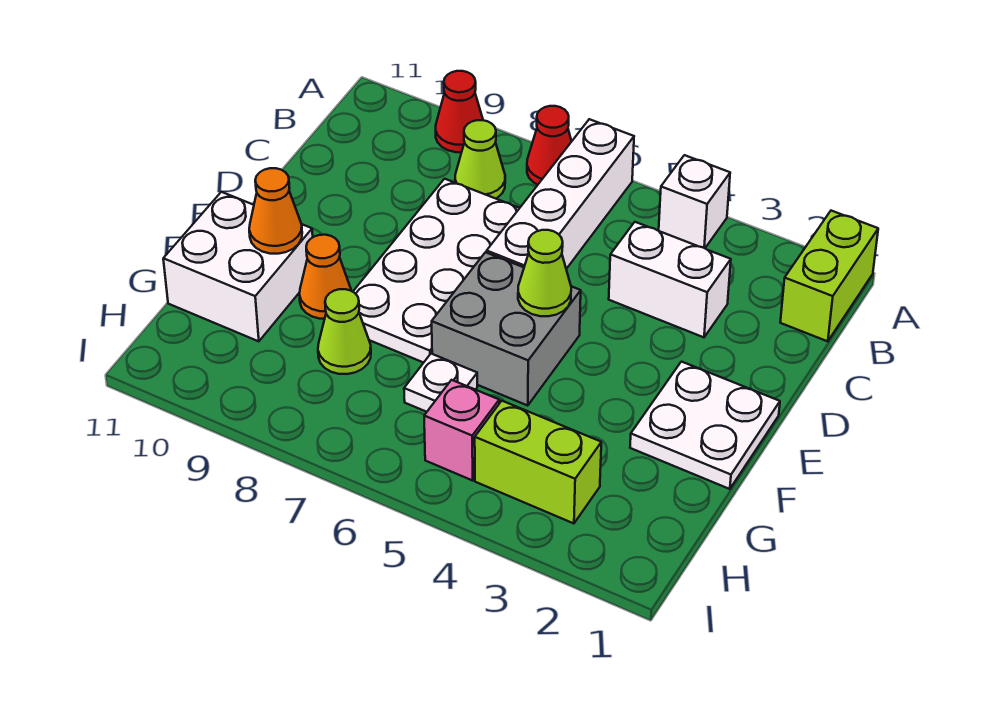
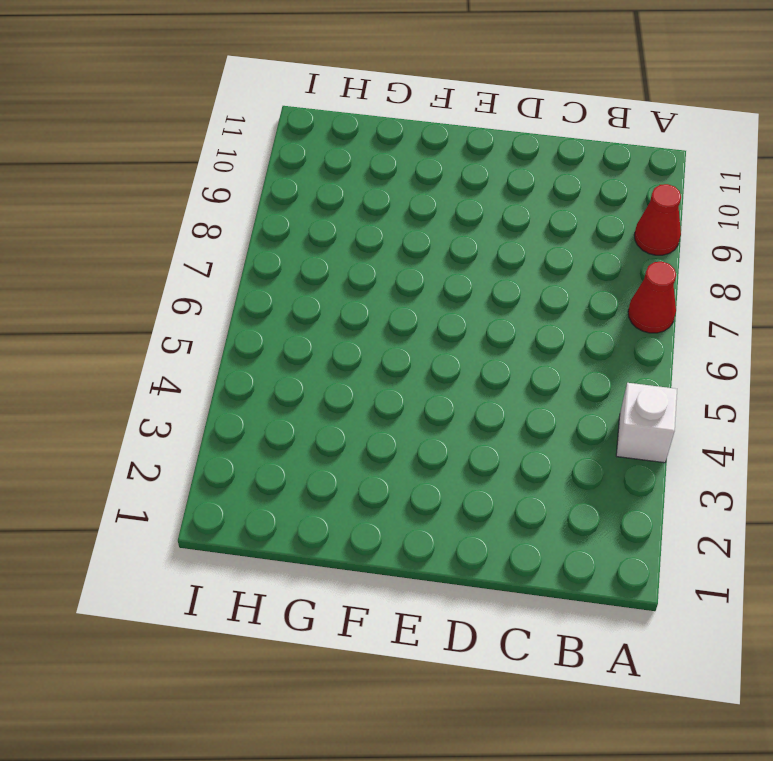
none -> lime brick A1:B1 level 1
none -> white brick A6:D6 level 1
none -> lime cone B8 level 1

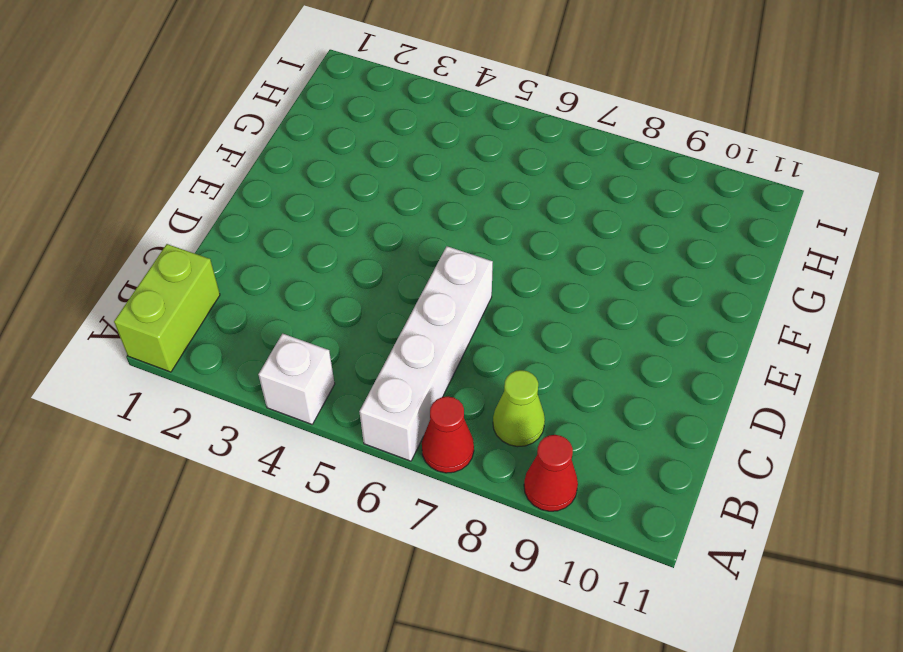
none -> white brick C3:C4 level 1
none -> white plate C7:F8 level 1
none -> white plate E1:F2 level 1

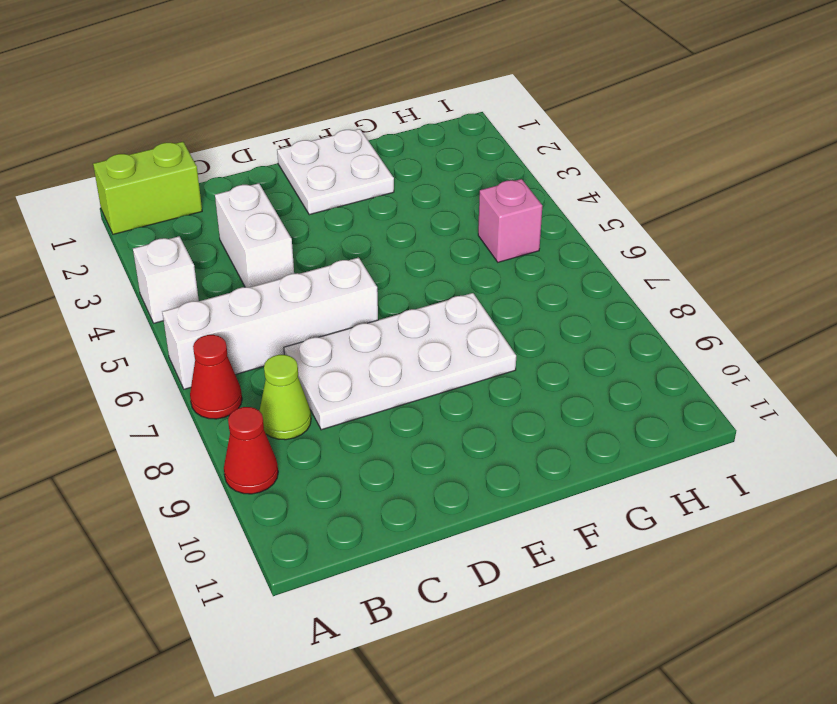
none -> grey brick E5:F6 level 1
none -> orange cone F9 level 1
none -> white brick F10:G11 level 1

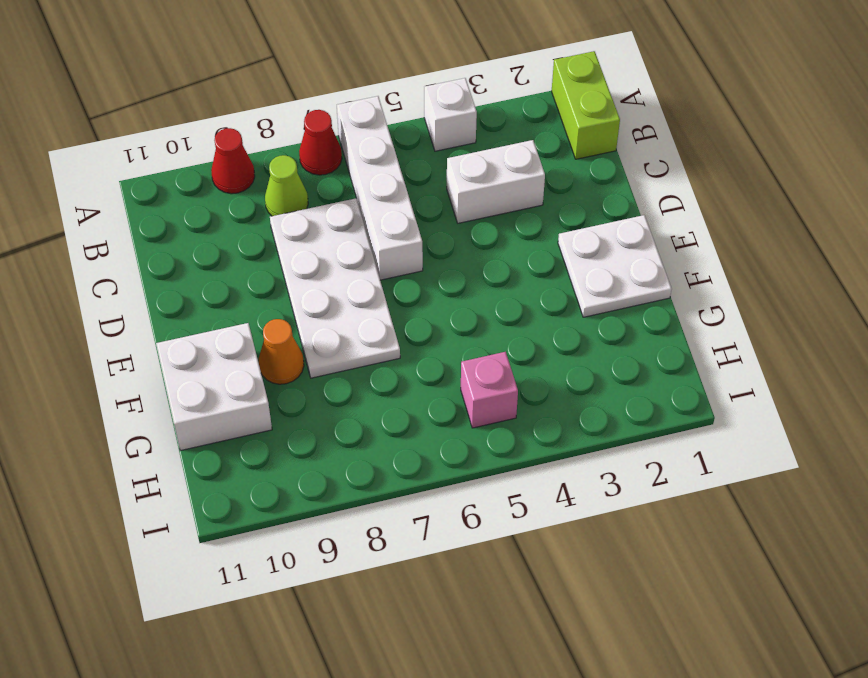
none -> grey brick E5:F6 level 1
none -> white plate G6 level 1
none -> lime cone G8 level 1

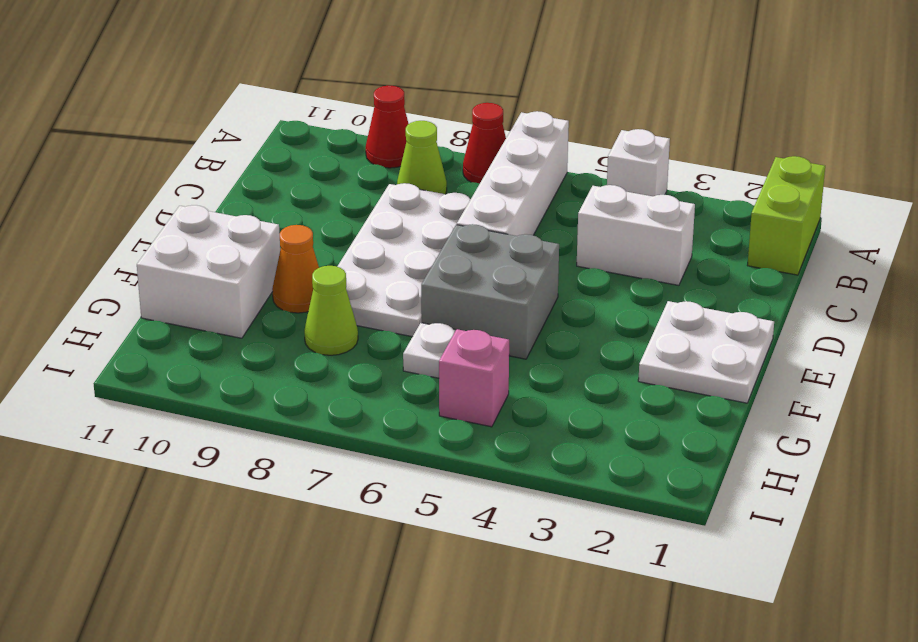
none -> lime brick H3:H4 level 1
none -> lime cone E5 level 2
none -> orange cone F10 level 2

